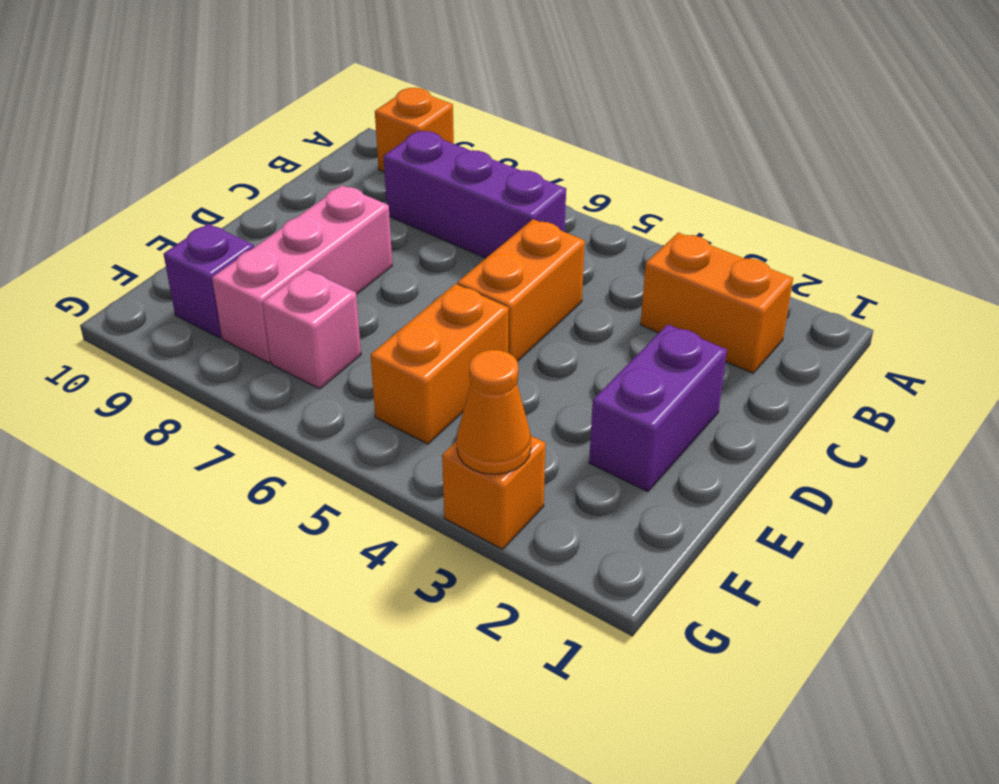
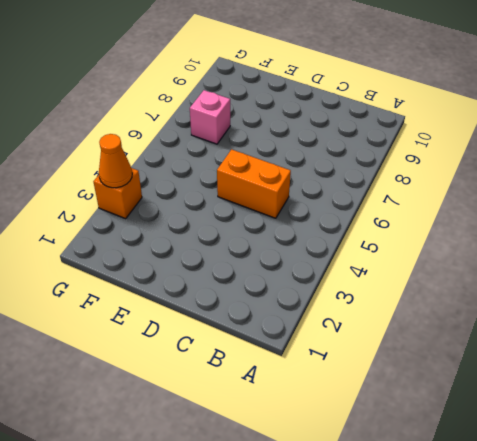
none -> orange brick A9 level 1
none -> orange brick B2:B3 level 1

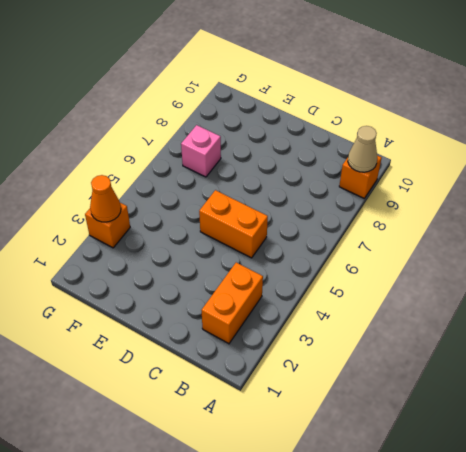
tan cone A9 level 2 -> none
none -> purple brick B6:B8 level 1
none -> purple brick D2:E2 level 1

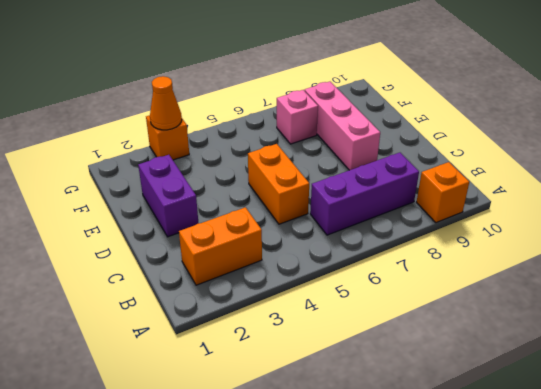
none -> orange brick E5:F5 level 1
none -> purple brick F9 level 1

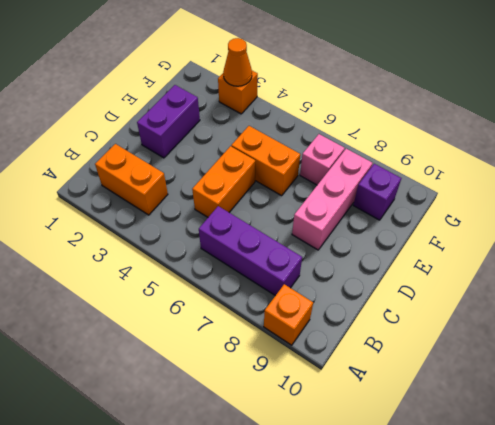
orange brick E5:E6 level 1 -> orange brick E5:F5 level 1

